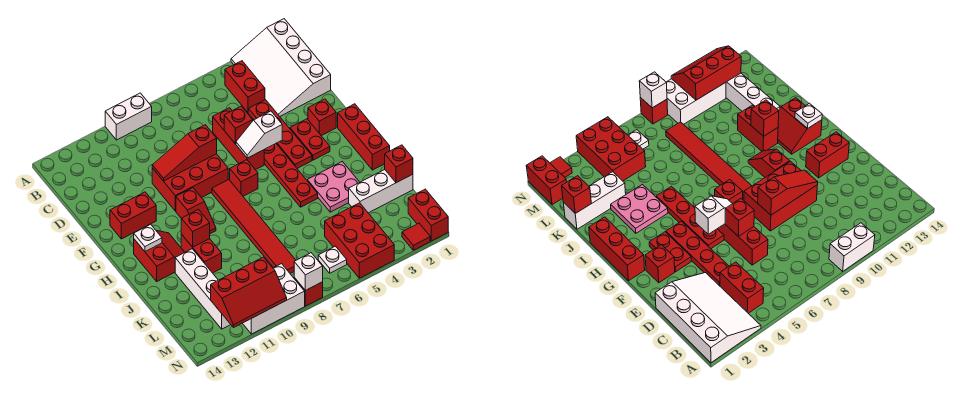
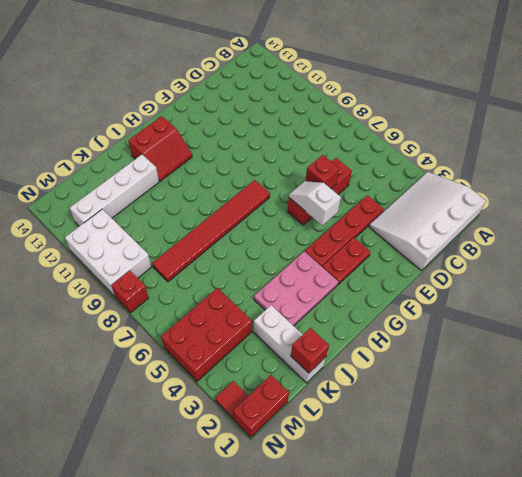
pink plate H3:J4 level 1 -> pink plate I3:J4 level 1
none -> white brick A9:A10 level 1
none -> red brick B4:C4 level 1
none -> red brick E8:F10 level 1
none -> red brick F2 level 1

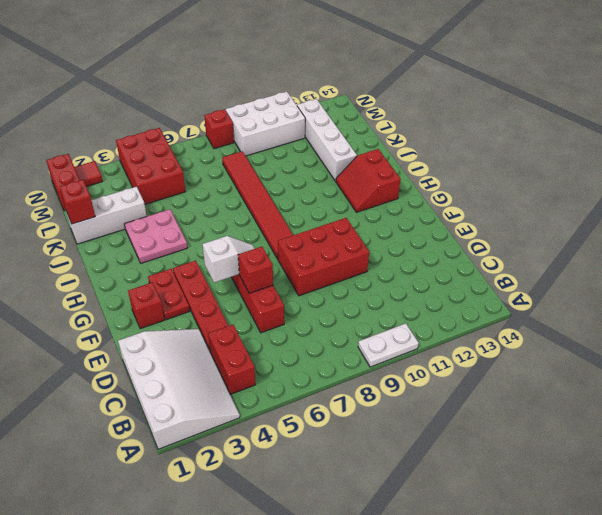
white plate A9:A10 level 1 -> white brick A9:A10 level 1
none -> red plate F5:I5 level 1
none -> red brick F12:F13 level 1
none -> red brick G1:I1 level 1
none -> red brick G7 level 1

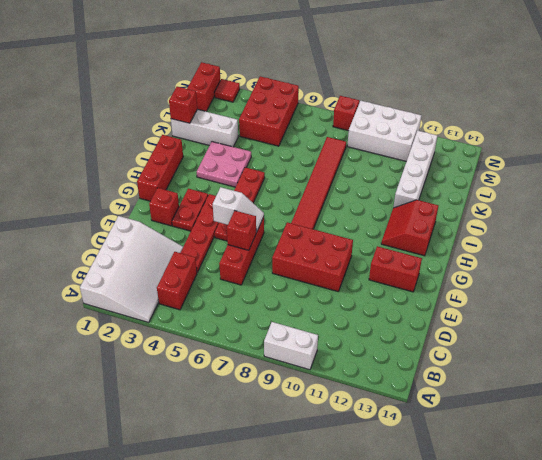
none -> red brick G7 level 1
none -> red slope G10:H10 level 1 top G
none -> red brick I11:J11 level 1
none -> white plate M6 level 1

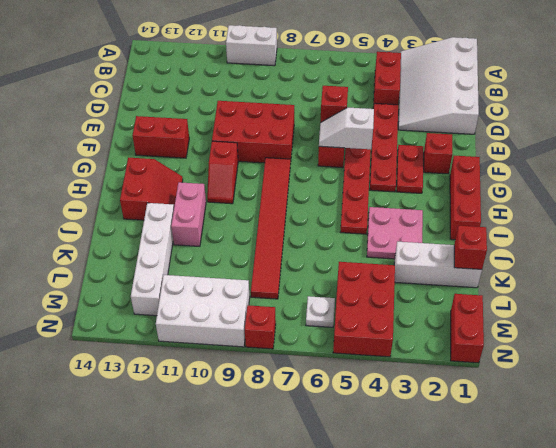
pink brick I11:J11 level 1 -> red brick I11:J11 level 1
none -> red brick G7 level 1
none -> red tile N2 level 1
none -> red slope E8:E10 level 2 top 8
none -> white plate H13 level 2

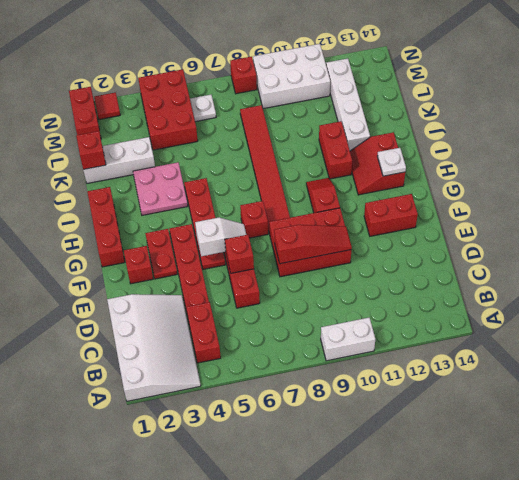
none -> red brick I11 level 2
none -> red slope M10:N12 level 2 top M
none -> white brick N8 level 2

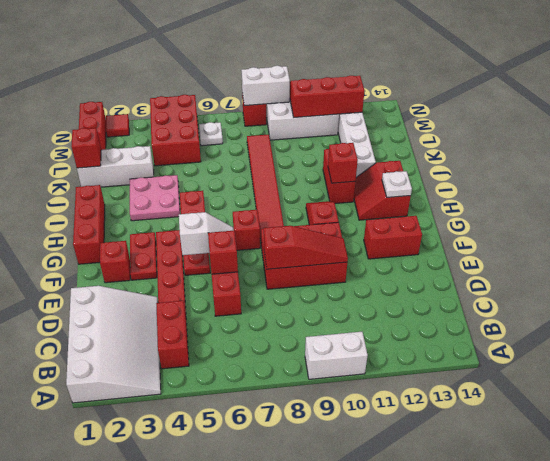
white brick N8:N9 level 2 -> white brick N8 level 2

